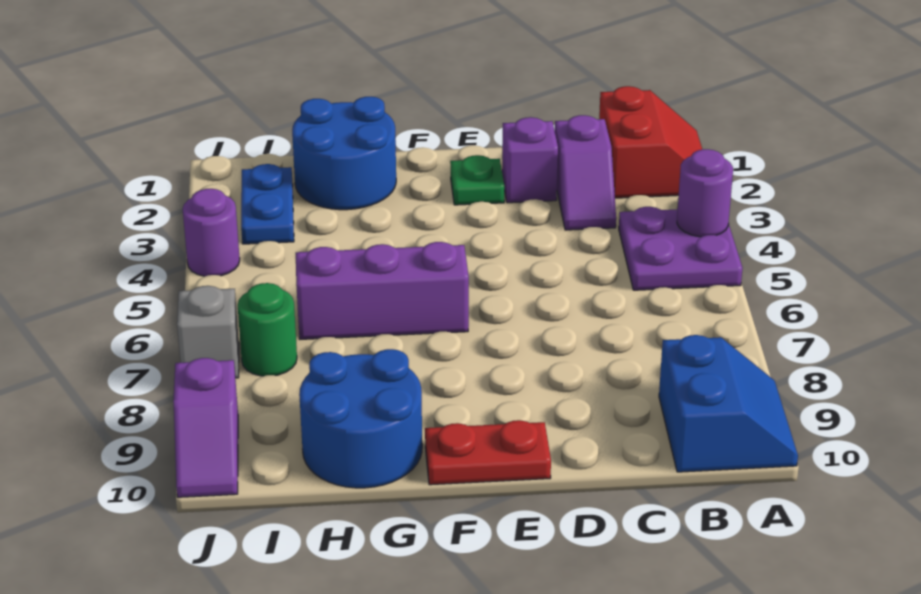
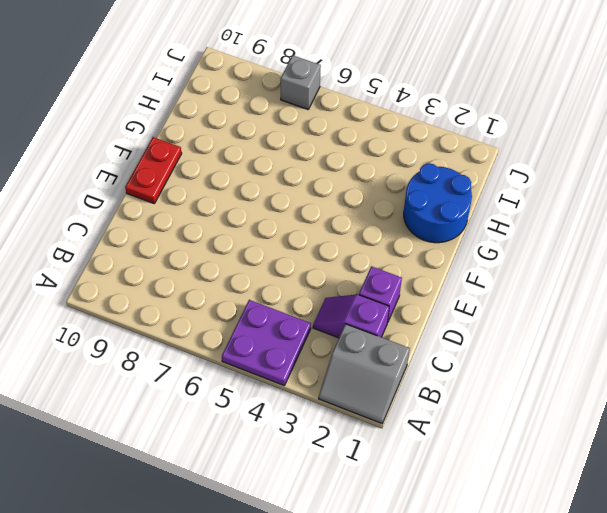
grey slope A1:B2 level 1 top B -> red slope A1:B2 level 1 top B
none -> blue slope A9:B10 level 1 top B
none -> green plate E2 level 1
none -> purple brick F6:H6 level 1

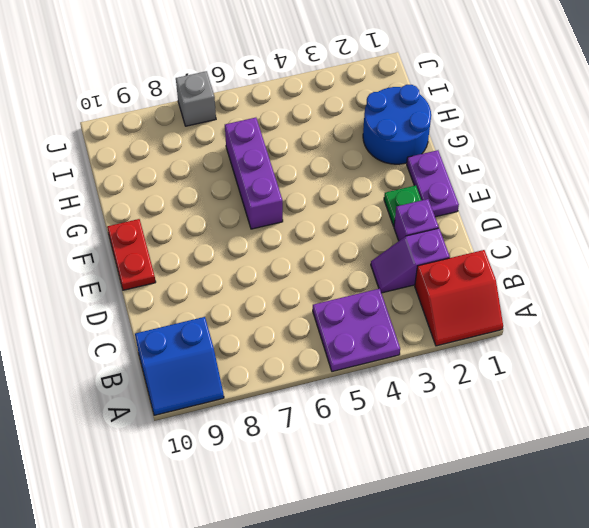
purple plate E1:F1 level 1 -> none
none -> blue round brick G9:H10 level 1
none -> blue plate I2:I3 level 1
none -> green round brick I7 level 1

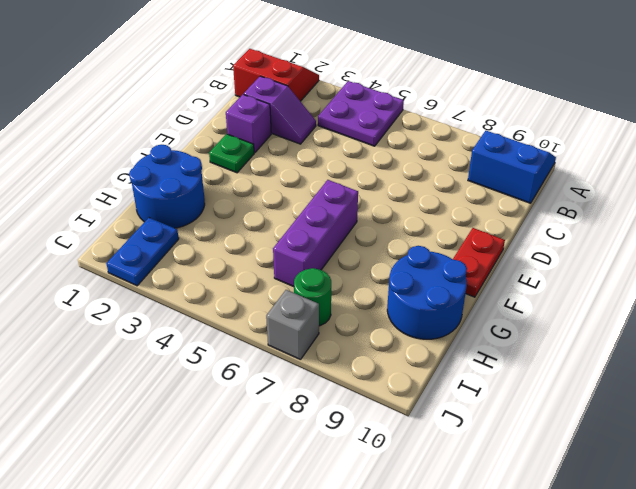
blue plate I2:J2 level 1 -> blue plate I2:I3 level 1
none -> purple round brick J4 level 1
none -> purple slope J9:J10 level 1 top 9
none -> purple round brick A4 level 2

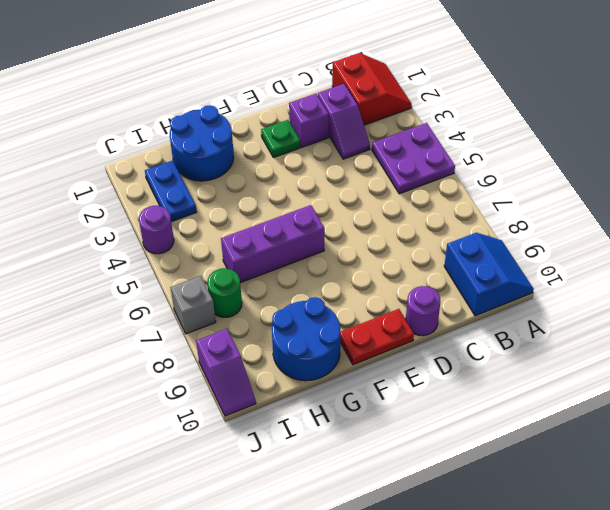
purple round brick D10 level 1 -> purple round brick A4 level 2

